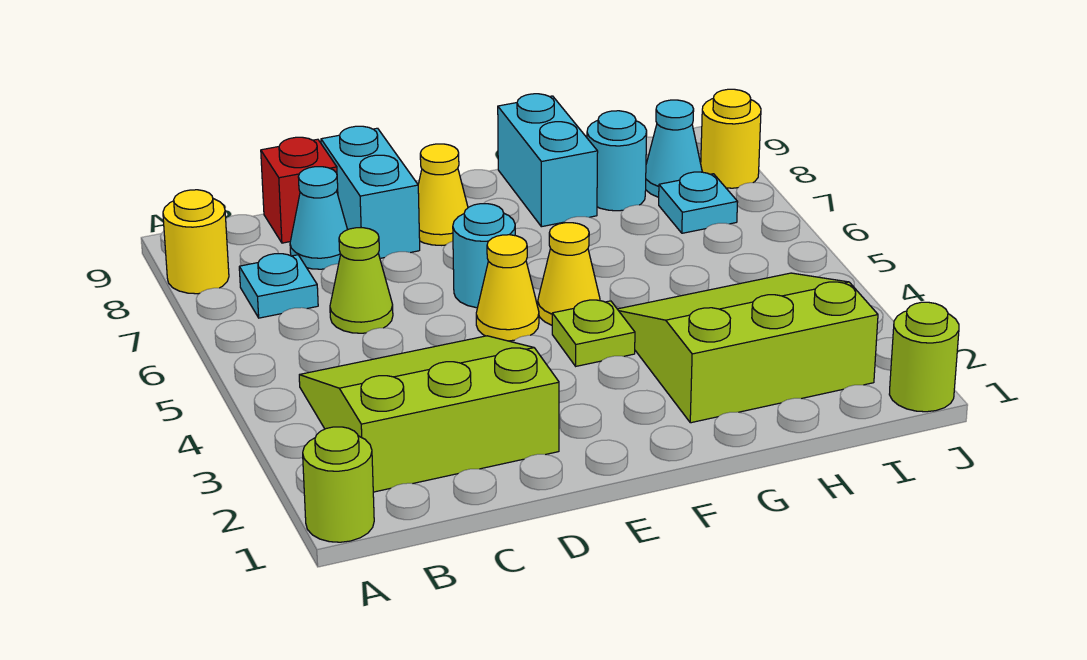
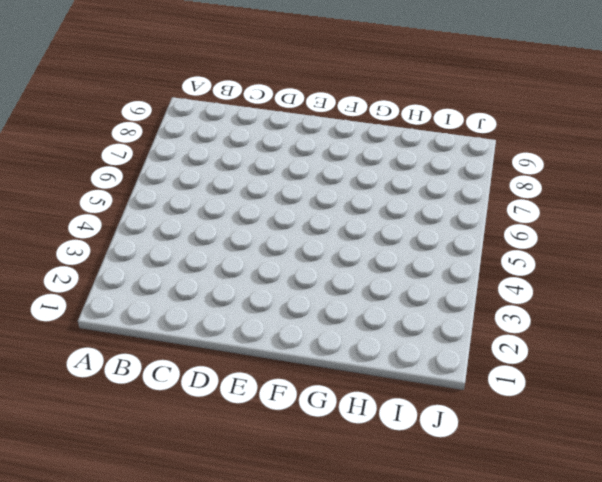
none -> lime round brick A1 level 1
none -> yellow round brick A8 level 1
none -> lime slope B2:D4 level 1 top 2

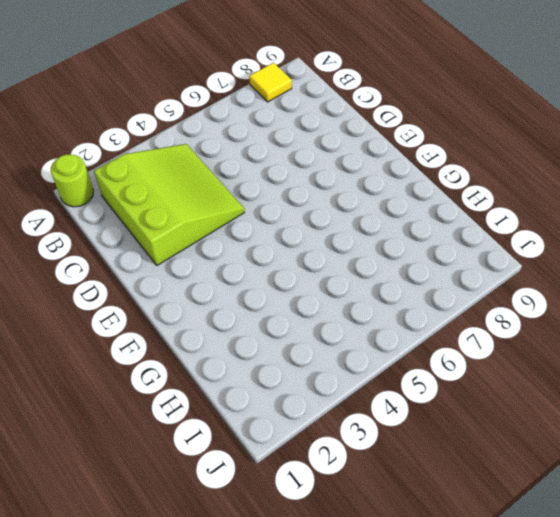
yellow tile A8 level 1 -> yellow round brick A8 level 1
none -> cyan plate B7 level 1
none -> lime cone C6 level 1
none -> cyan cone C8 level 1

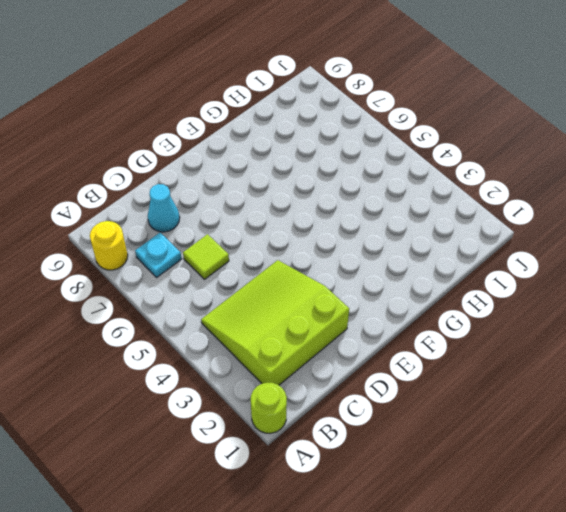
lime tile C6 level 1 -> lime cone C6 level 1
none -> red brick C9 level 1
none -> cyan brick D8:D9 level 1
none -> yellow cone E5 level 1

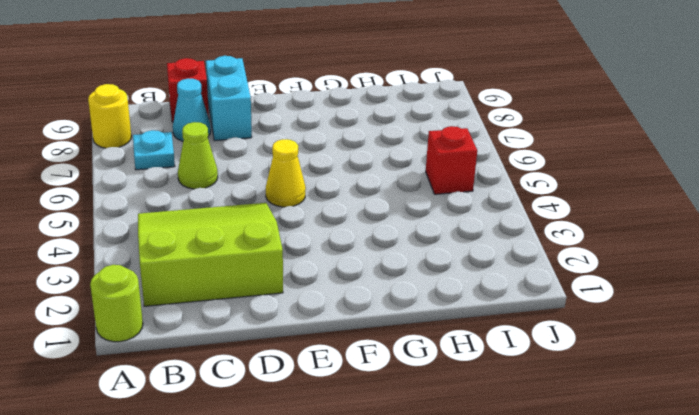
red brick I5 level 1 -> none
none -> cyan round brick E6 level 1
none -> yellow cone E8 level 1
none -> lime plate F4 level 1

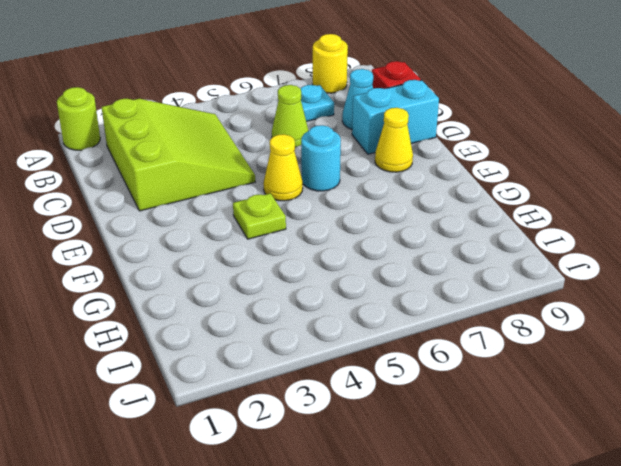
none -> yellow cone F5 level 1
none -> lime slope G2:I4 level 1 top 2
none -> cyan brick G8:G9 level 1

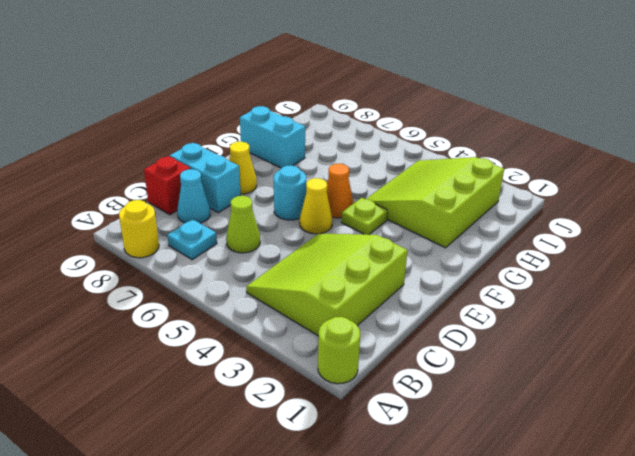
orange cone F5 level 1 -> yellow cone F5 level 1
none -> cyan round brick H8 level 1
none -> cyan plate I7 level 1
none -> cyan cone I8 level 1

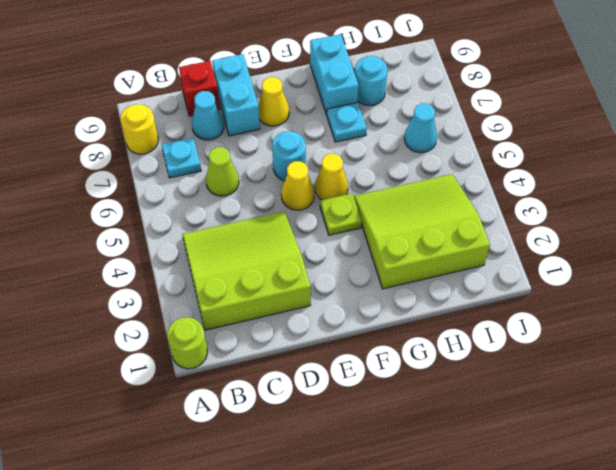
cyan plate G7 level 1 -> cyan plate I7 level 1
cyan cone I6 level 1 -> cyan cone I8 level 1
none -> lime round brick J1 level 1
none -> yellow round brick J8 level 1

